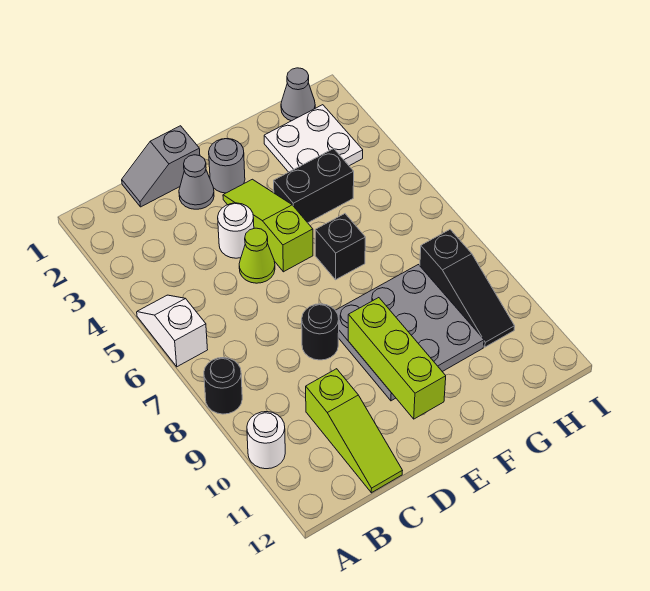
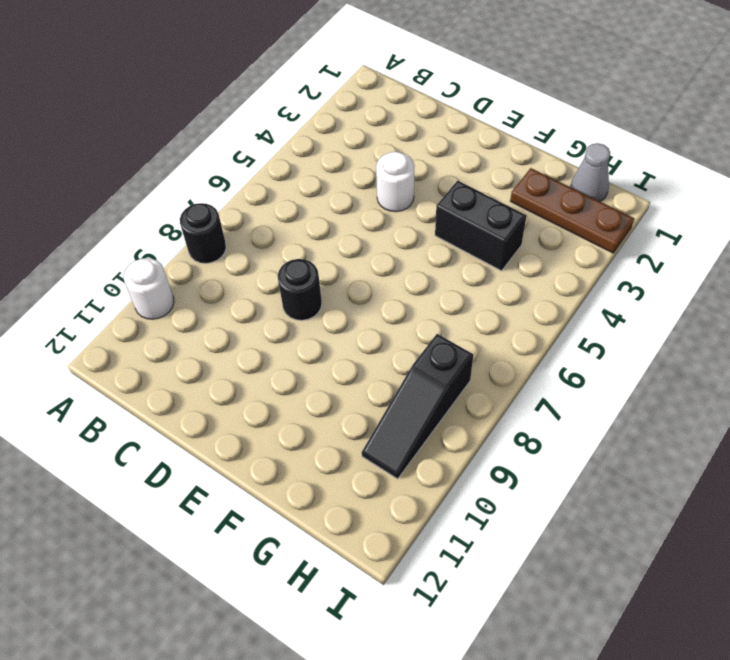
brown plate G2:I2 level 1 -> white plate G2:H3 level 1
none -> white slope A5:A6 level 1 top 6
none -> grey slope C1:D1 level 1 top D
none -> lime slope C10:C12 level 1 top 10

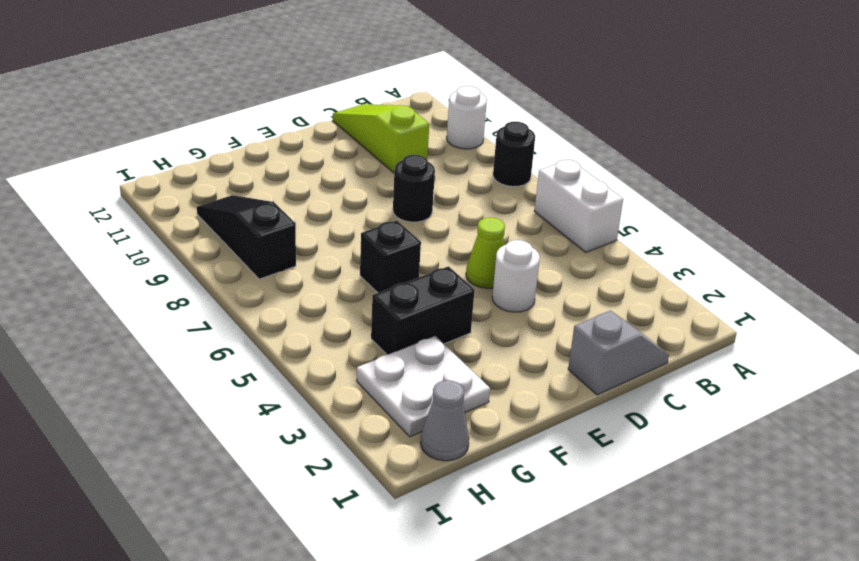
white brick A5:A6 level 1 -> white slope A5:A6 level 1 top 6
none -> grey cone D2 level 1
none -> grey round brick E2 level 1
none -> lime slope E3:E5 level 1 top 5

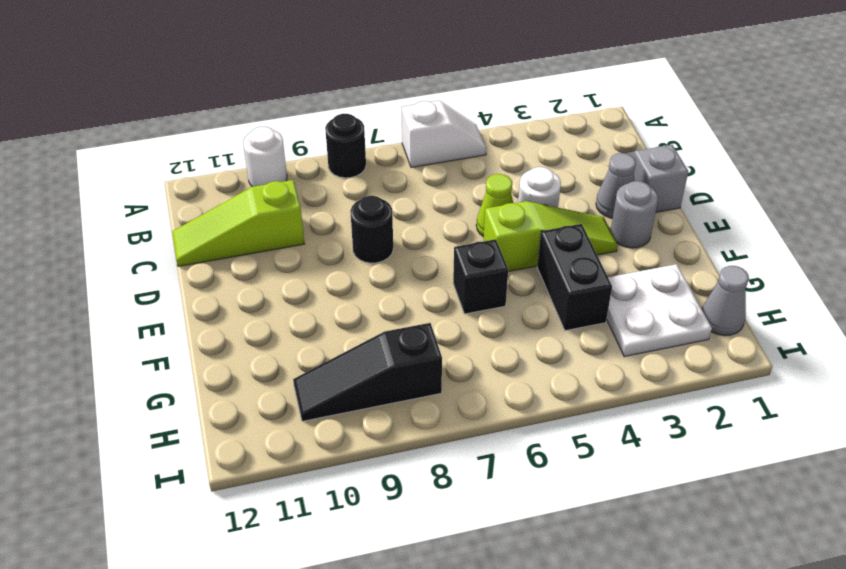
none -> grey plate E8:G10 level 1
none -> lime brick E9:E11 level 2

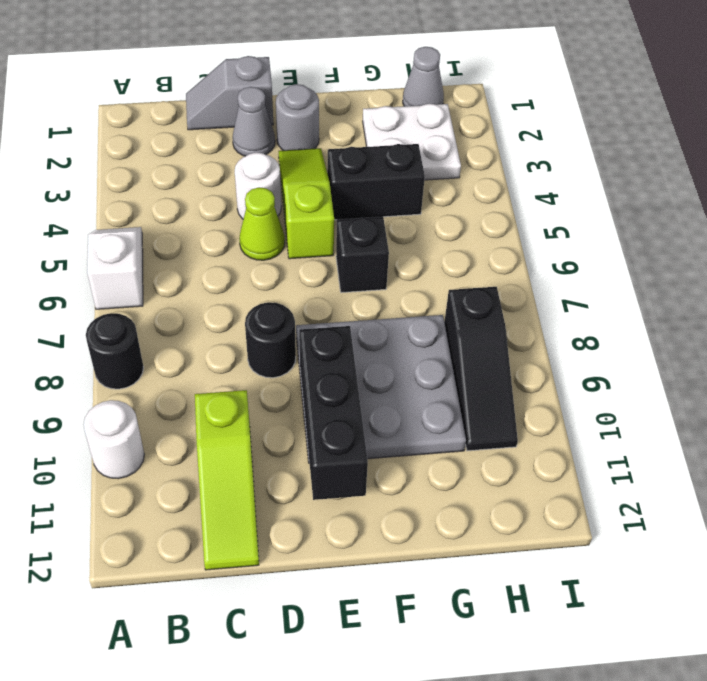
black brick E9:E11 level 2 -> lime brick E9:E11 level 2

